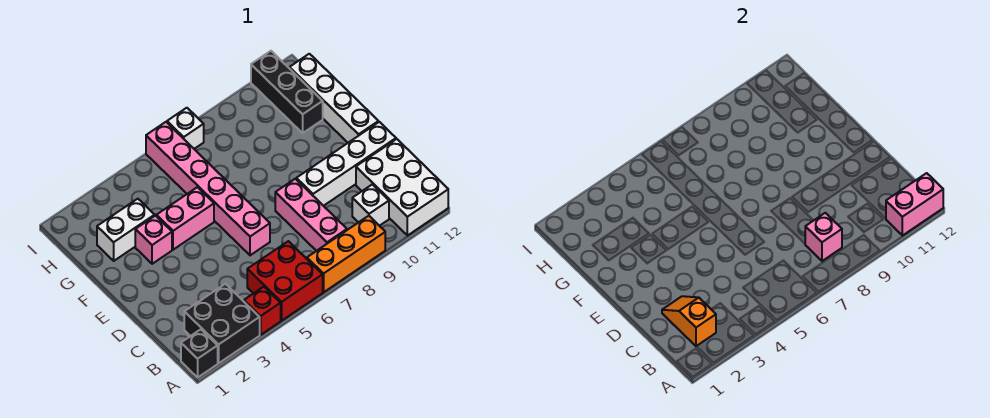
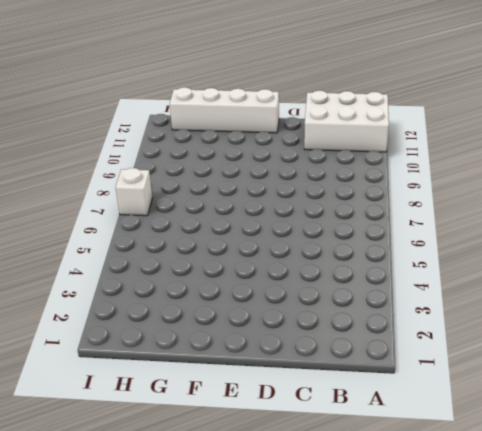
none -> black brick A1 level 1
none -> black brick A2:B3 level 1
none -> red brick A4 level 1

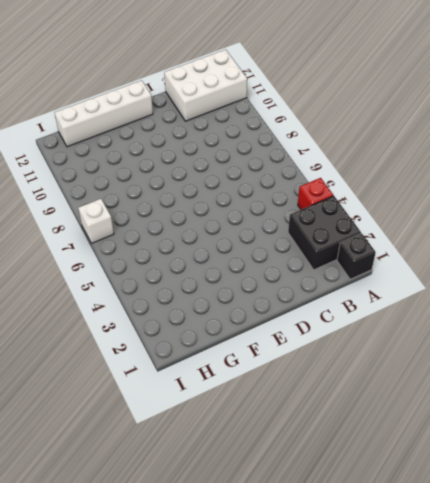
none -> red brick A5:B6 level 1
none -> orange brick A7:A9 level 1
none -> pink brick B8:D8 level 1

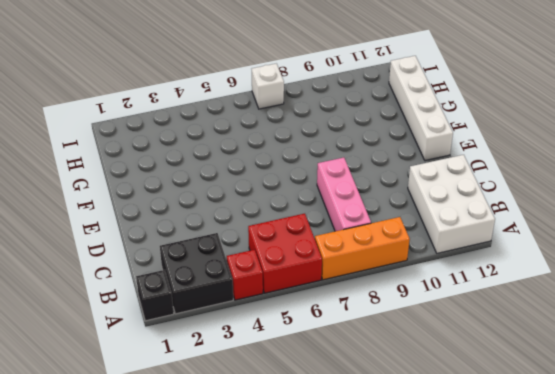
none -> white brick B10 level 1
none -> pink brick D6:I6 level 1
none -> white brick D9:D12 level 1

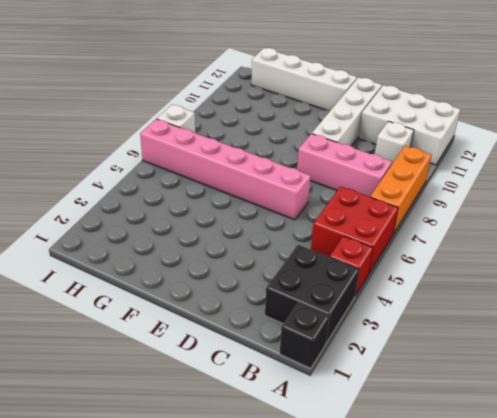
none -> pink brick F3 level 1
none -> pink brick F4:F5 level 1
none -> white brick G2:G3 level 1

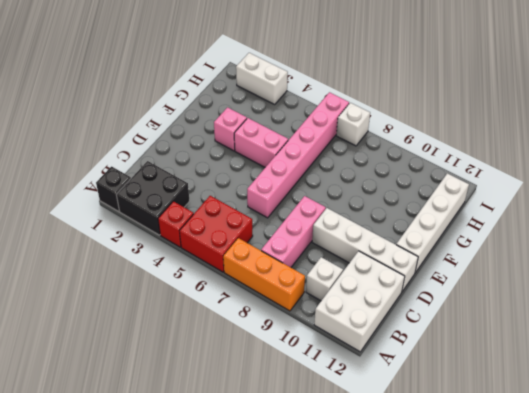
white brick I2:I3 level 1 -> white brick G2:G3 level 1
none -> black brick G11:I11 level 1
none -> pink brick A11:A12 level 2
none -> orange slope B2:C2 level 2 top B

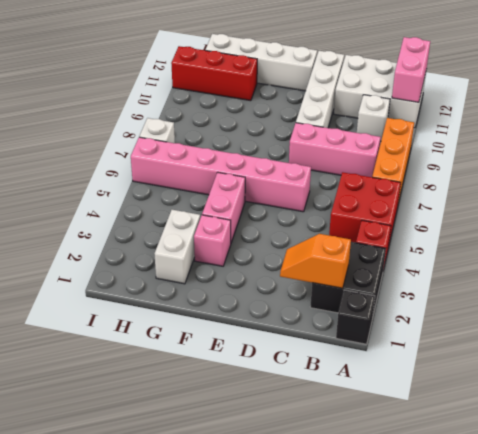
red brick G11:I11 level 1 -> black brick G11:I11 level 1
none -> pink brick B8 level 2

